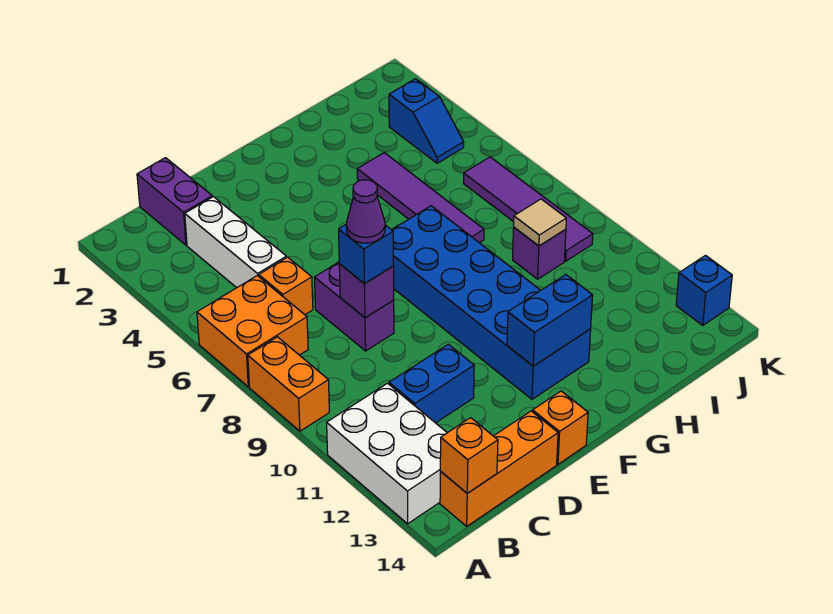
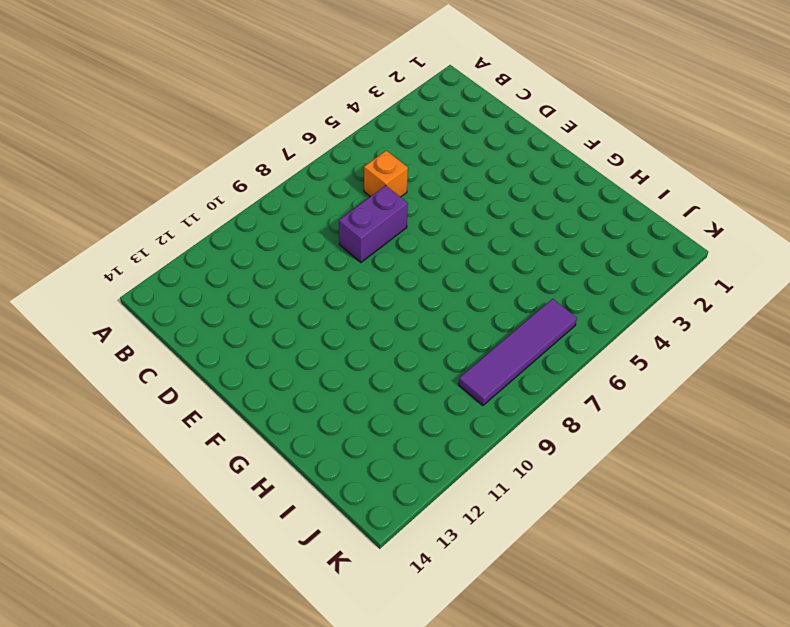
none -> orange brick A6:B7 level 1
none -> orange brick A8:A9 level 1
none -> white brick A11:B13 level 1

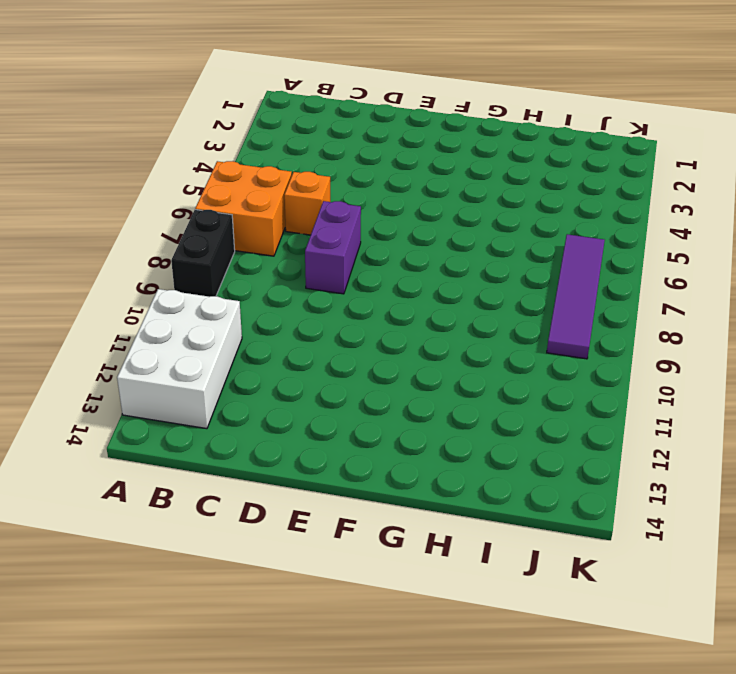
black brick A8:A9 level 1 -> orange brick A8:A9 level 1
none -> orange brick B14:D14 level 1
none -> purple brick C1:C2 level 1
none -> white brick C3:C5 level 1

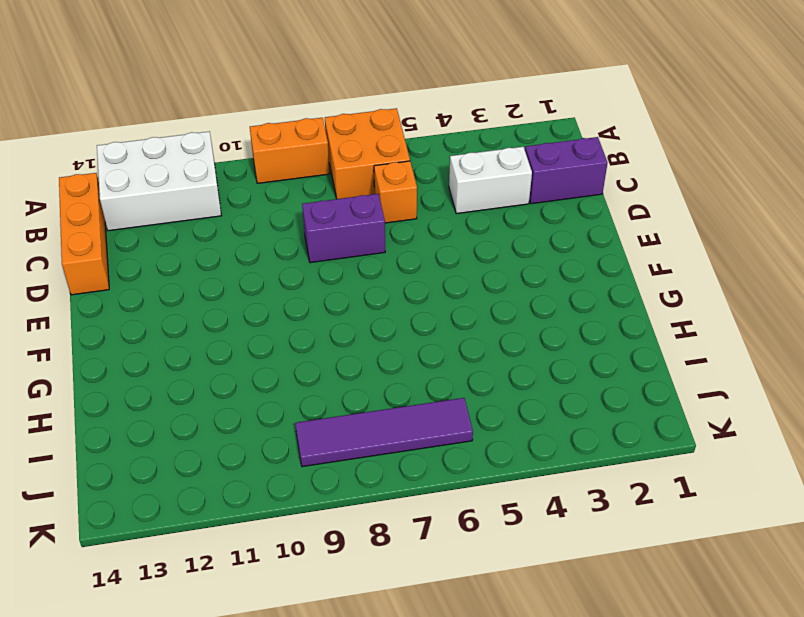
white brick C3:C4 level 1 -> white brick C3:C5 level 1
none -> blue brick C11:D11 level 1
none -> orange brick E14 level 1
none -> blue brick F7:G12 level 1

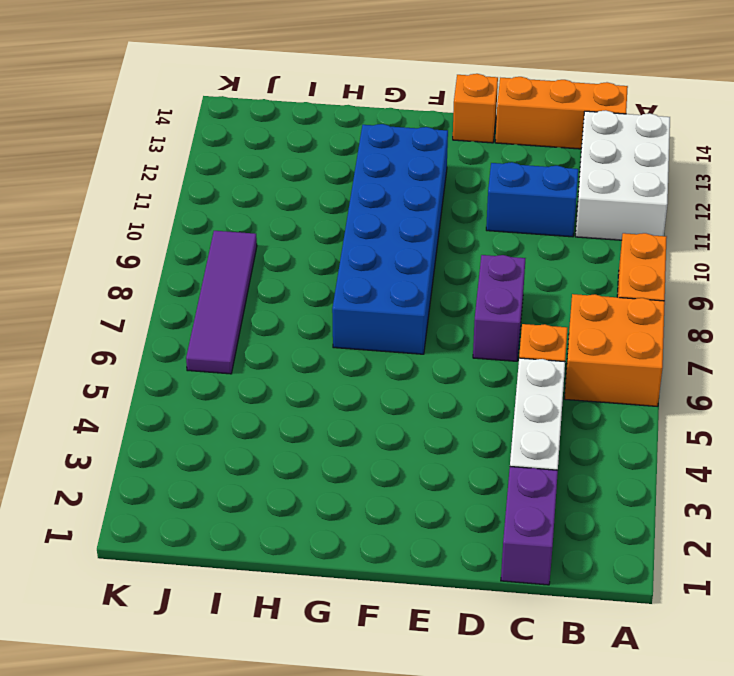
none -> purple tile H4:H7 level 1
none -> purple brick I9 level 1
none -> blue slope J3:J4 level 1 top 3

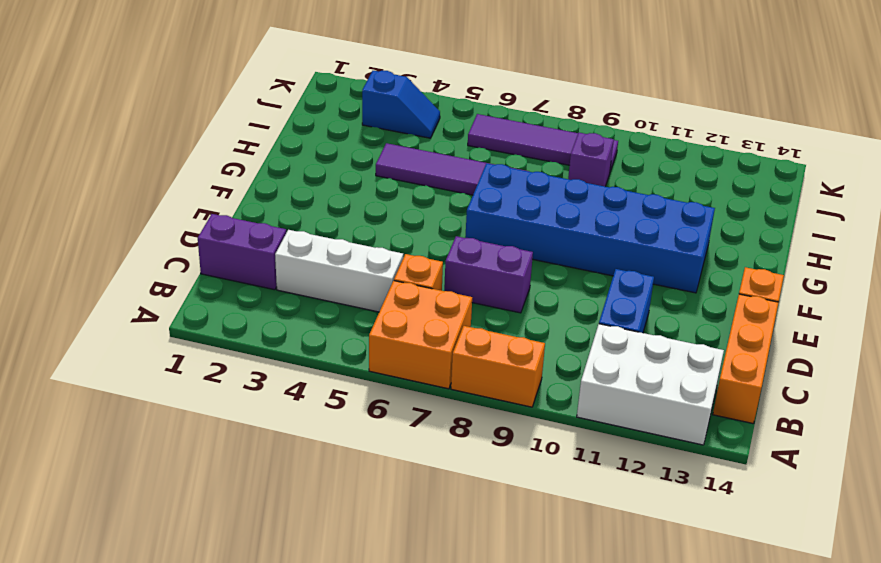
none -> blue brick K13 level 1
none -> orange brick B14 level 2
none -> purple brick D8 level 2

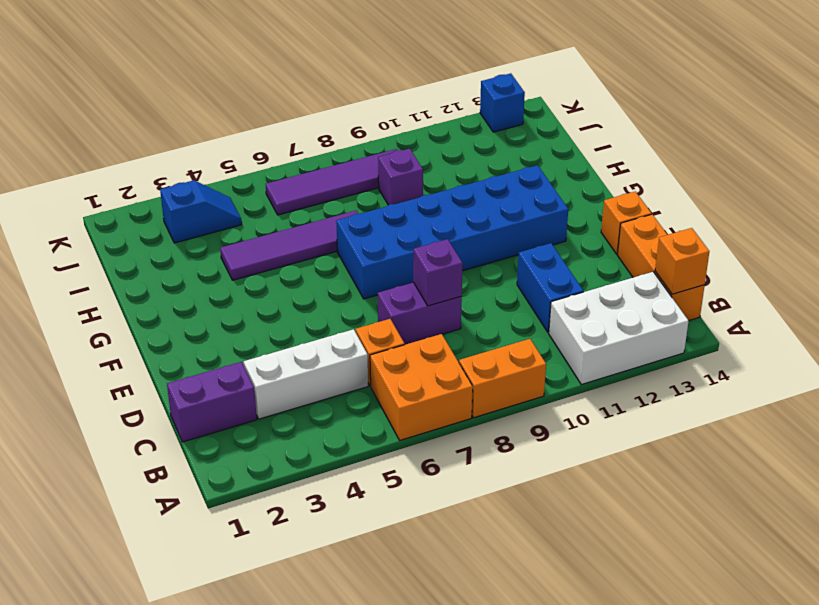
none -> blue brick F12:G12 level 2
none -> tan tile I9 level 2
none -> blue brick D8 level 3

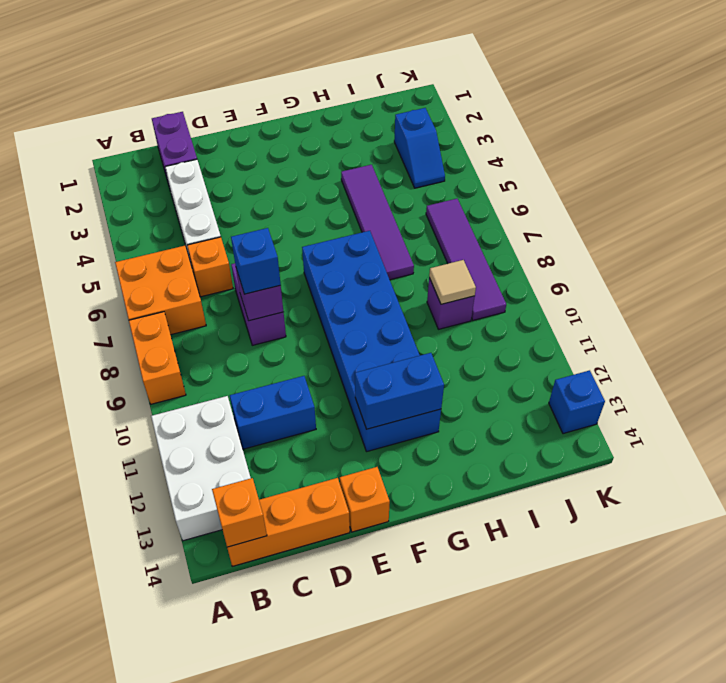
none -> purple cone D8 level 4

